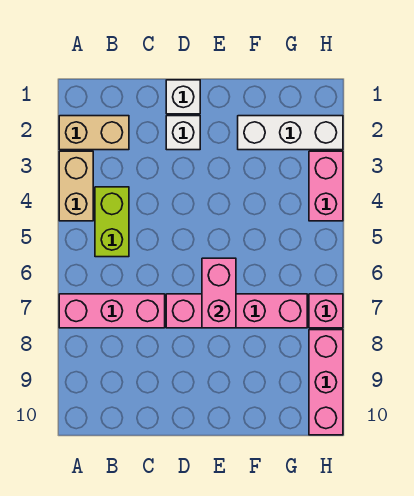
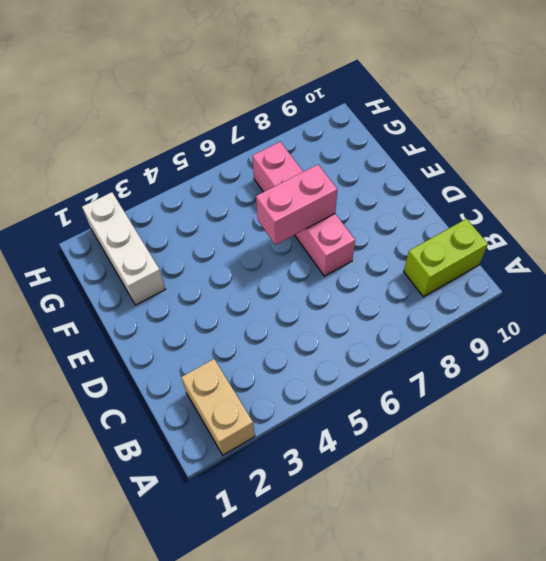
lime brick B9:B10 level 1 -> lime brick B4:B5 level 1
none -> tan brick A3:A4 level 1
none -> pink brick A7:C7 level 1
none -> white brick D1 level 1

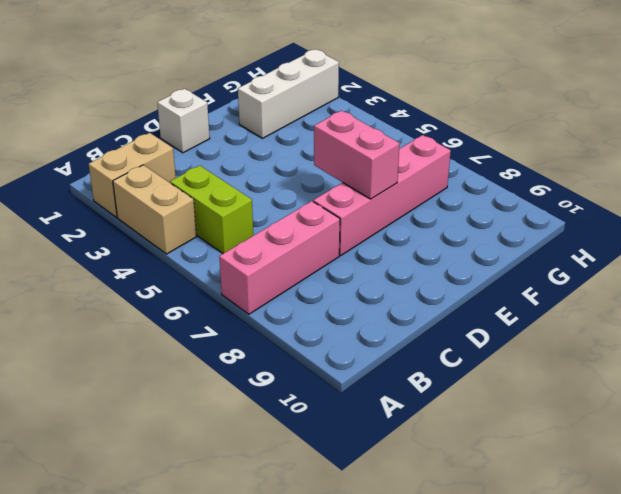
none -> white brick D2 level 1
none -> pink brick H3:H4 level 1
none -> pink brick H7 level 1

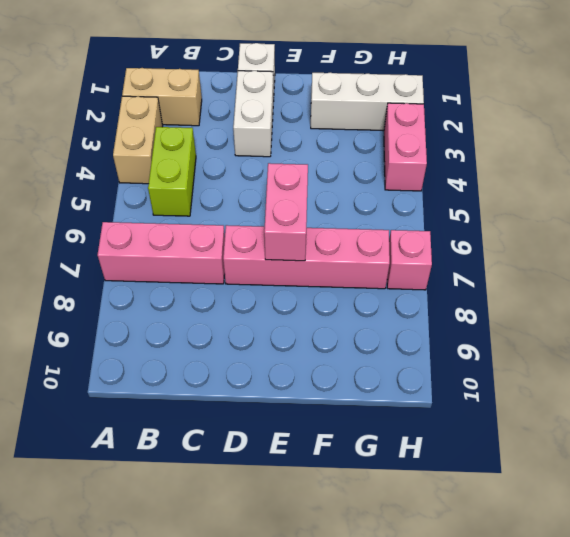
white brick D2:D3 level 1 -> white brick D2 level 1
none -> pink brick H8:H10 level 1

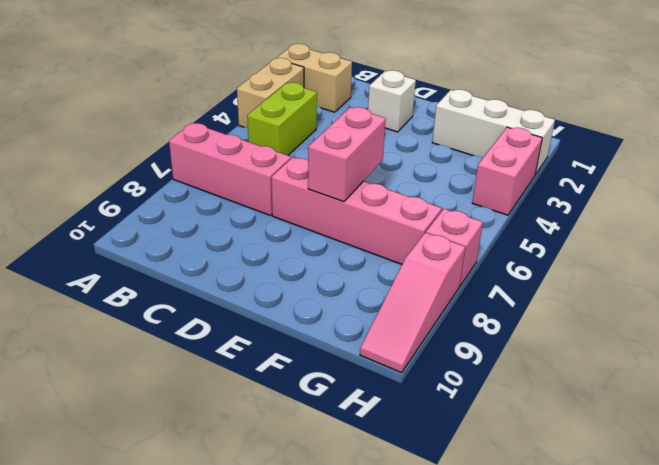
pink slope H8:H10 level 1 top 8 -> pink brick H8:H10 level 1
none -> white brick D1 level 1

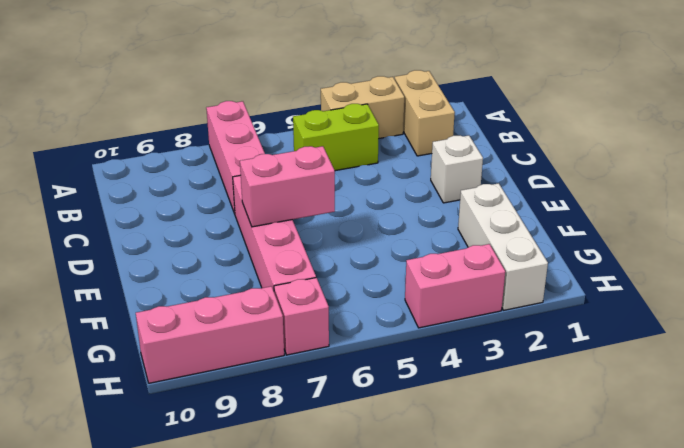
none -> white brick D1 level 1

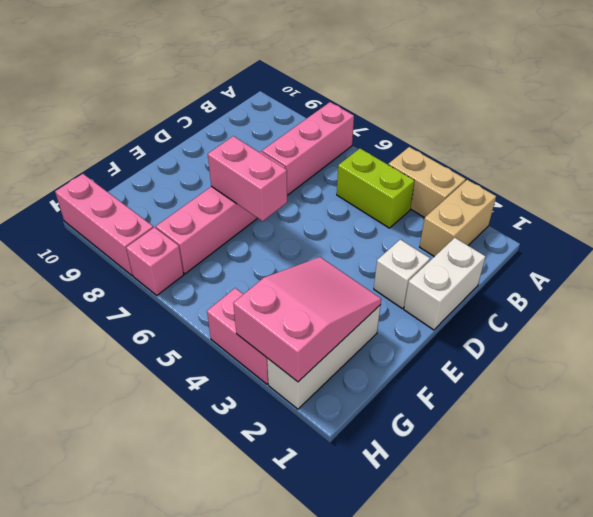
white brick C1:D1 level 1 -> white brick D1 level 1
pink slope F2:H3 level 2 top H -> none

